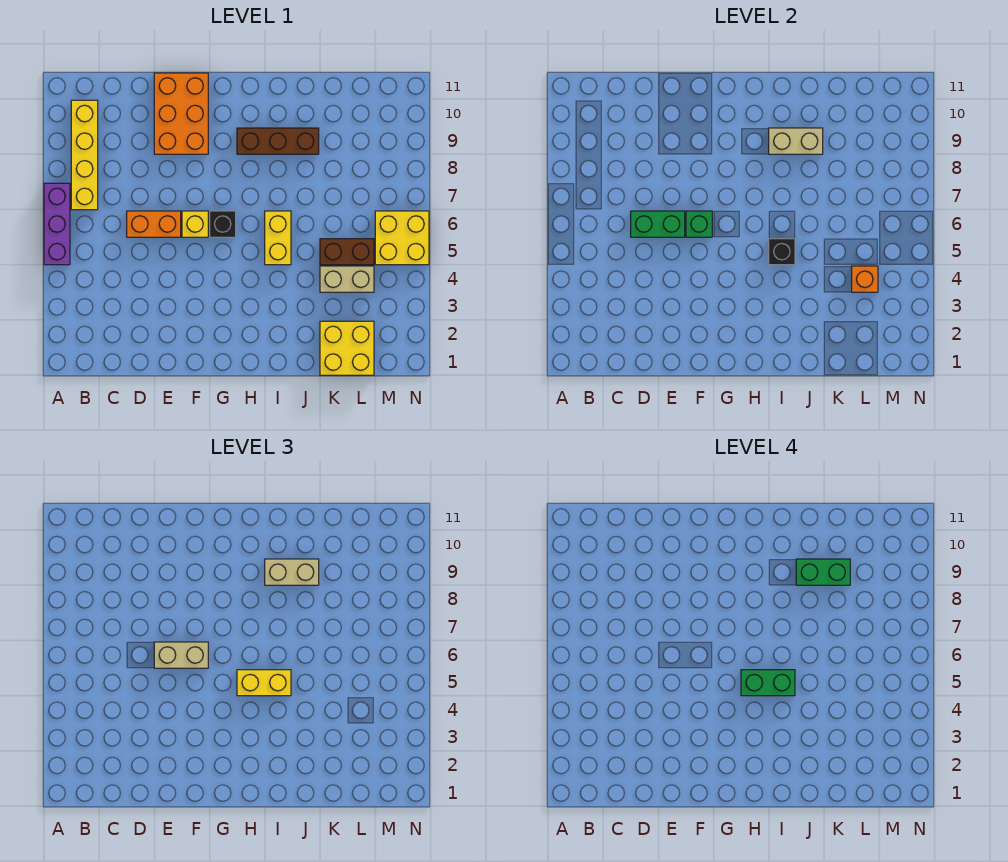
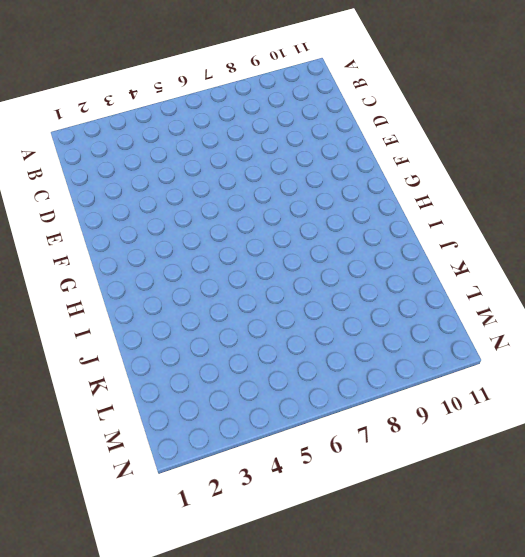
none -> purple brick A5:A7 level 1
none -> yellow brick B7:B10 level 1
none -> orange brick D6:E6 level 1

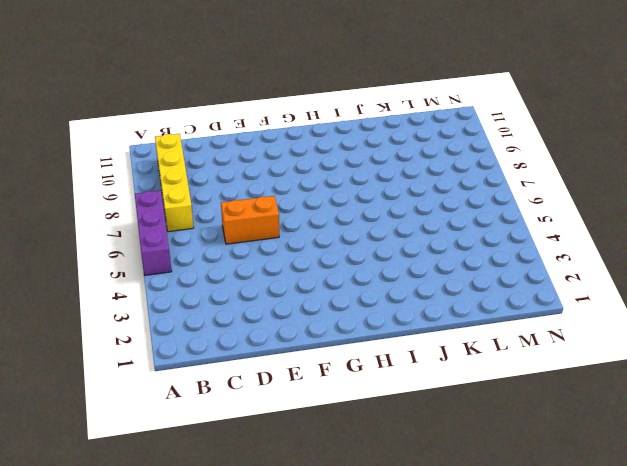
none -> orange brick E9:F11 level 1
none -> yellow brick F6 level 1
none -> black brick G6 level 1

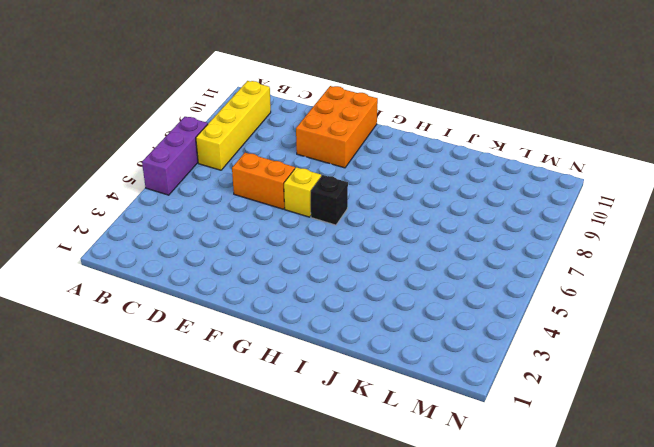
none -> brown brick H9:J9 level 1
none -> yellow brick I5:I6 level 1
none -> yellow brick K1:L2 level 1

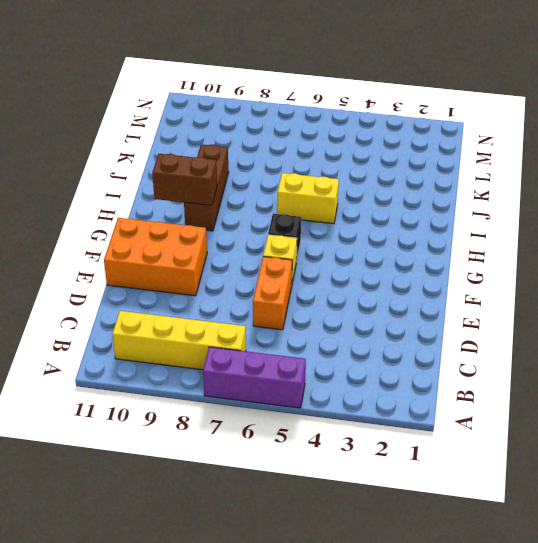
brown brick H9:H10 level 2 -> brown brick K5:L5 level 1
none -> yellow brick K1:L2 level 1
none -> tan brick K4:L4 level 1
none -> yellow brick M5:N6 level 1

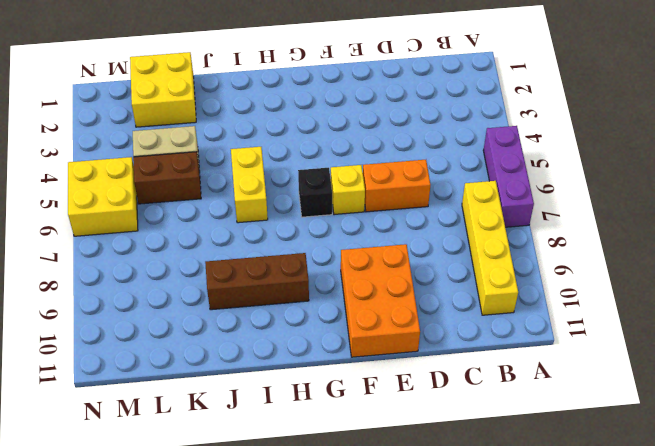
none -> green brick D6:E6 level 2
none -> green brick F6 level 2
none -> black brick I5 level 2

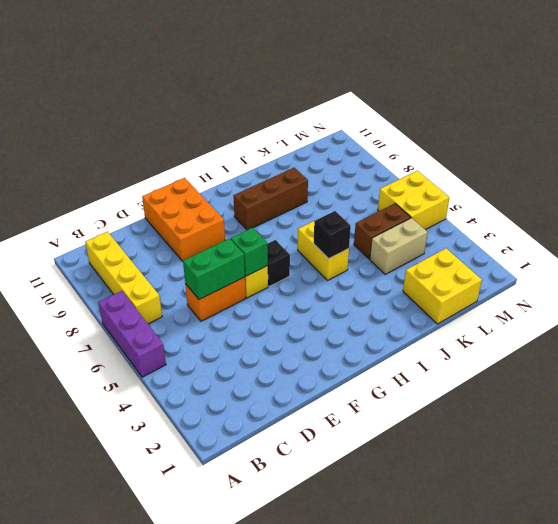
none -> tan brick I9:J9 level 2
none -> orange brick L4 level 2
none -> tan brick E6:F6 level 3

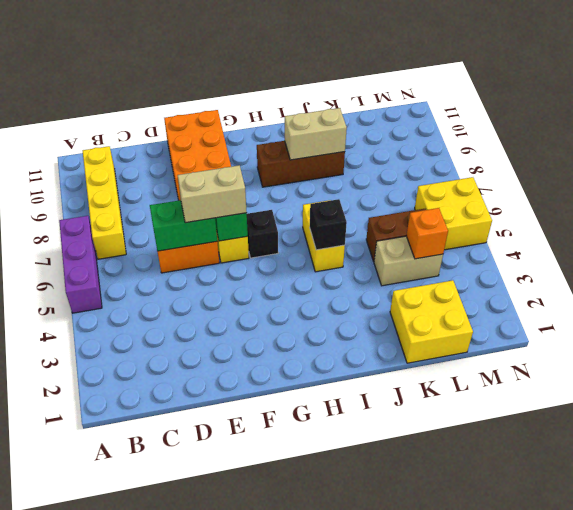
none -> yellow brick H5:I5 level 3
none -> tan brick I9:J9 level 3
none -> green brick H5:I5 level 4

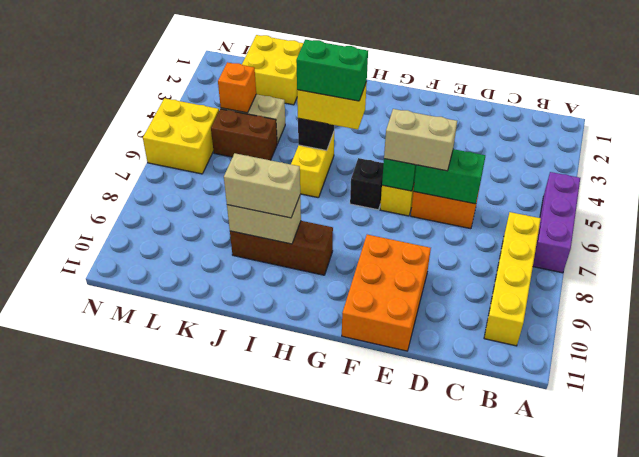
none -> green brick J9:K9 level 4

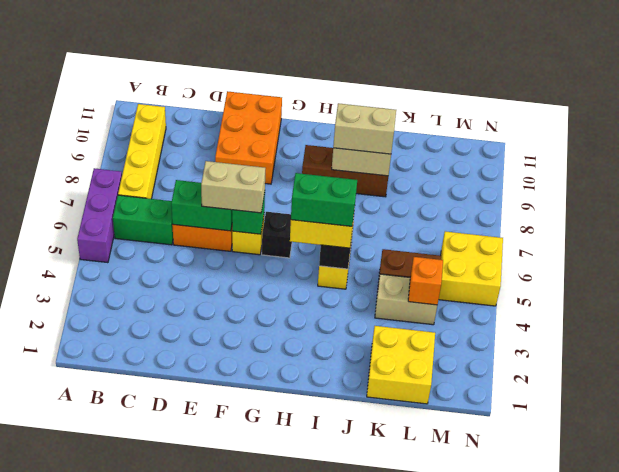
green brick B6:C6 level 1 -> green brick J9:K9 level 4

